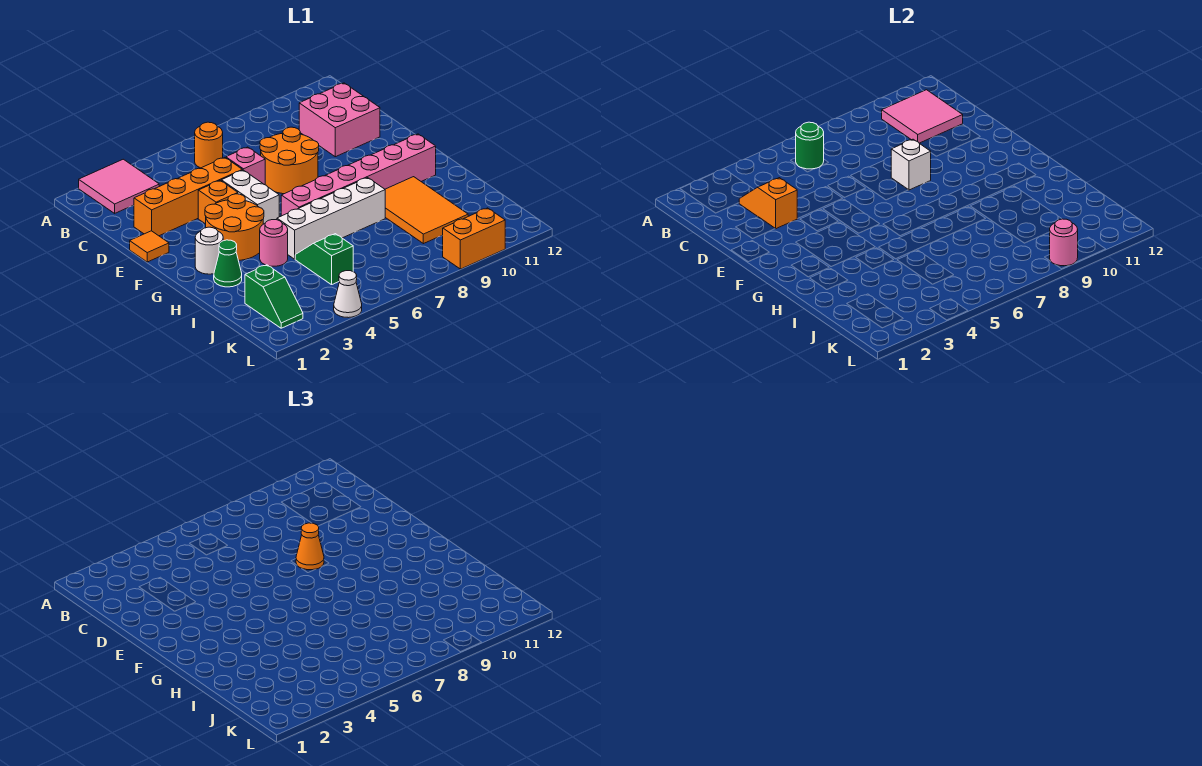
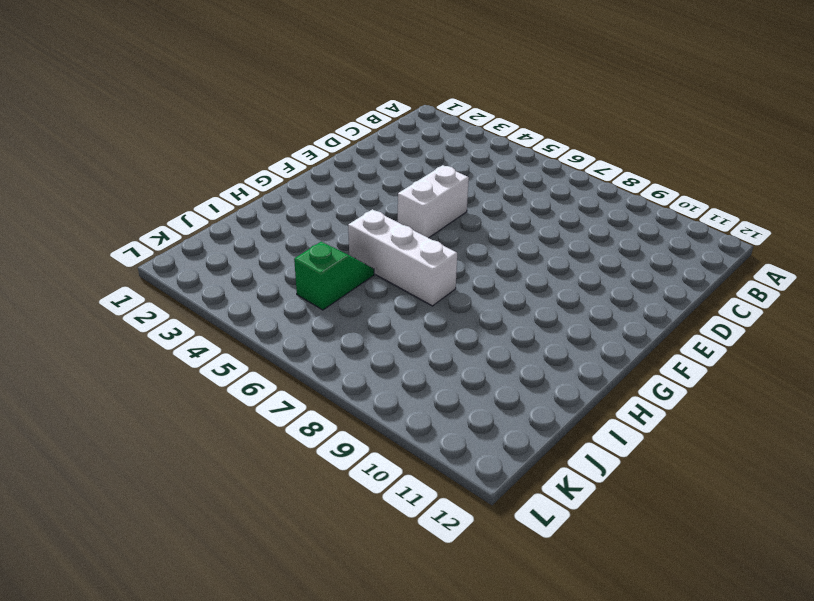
white brick H5:H7 level 1 -> white brick H5:H8 level 1
none -> pink tile A2:B3 level 1
none -> orange round brick B6 level 1
none -> pink brick C10:D11 level 1

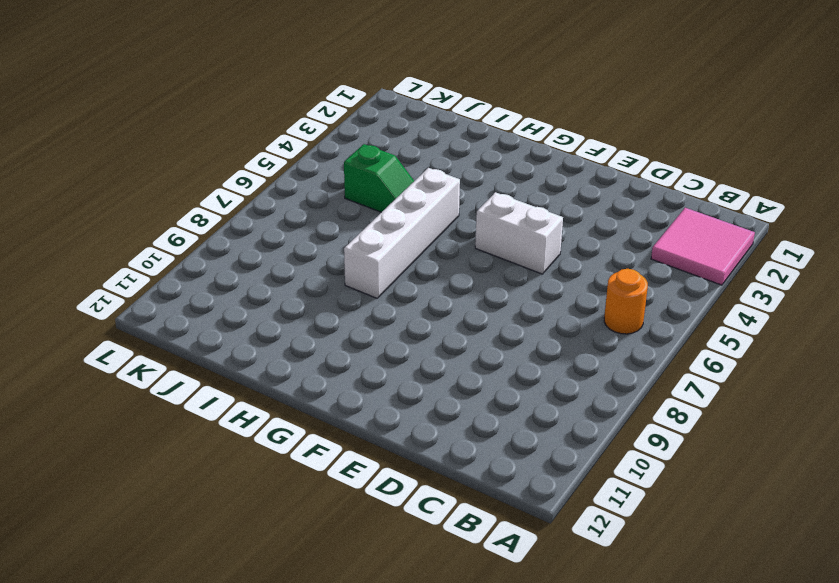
none -> pink brick C10:D11 level 1
none -> orange brick D2:D5 level 1
none -> pink brick D6 level 1

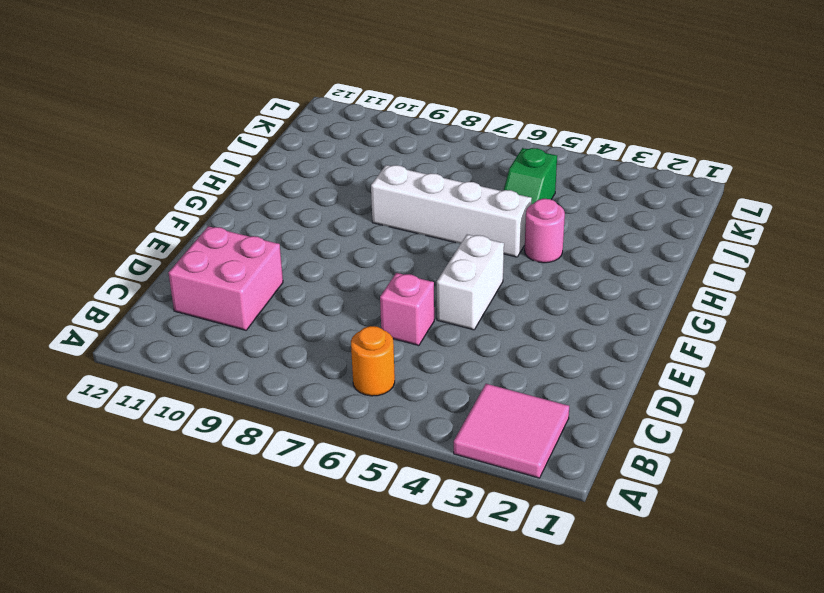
none -> orange brick D2:D5 level 1
none -> orange round brick D7:E8 level 1
none -> orange tile E1 level 1

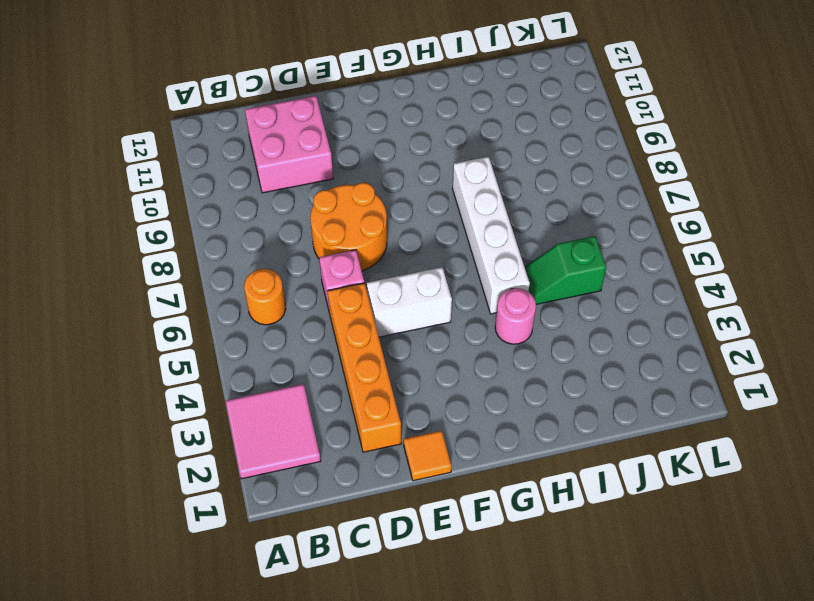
none -> orange brick E4 level 1
none -> orange round brick F3:G4 level 1
none -> white round brick G2 level 1

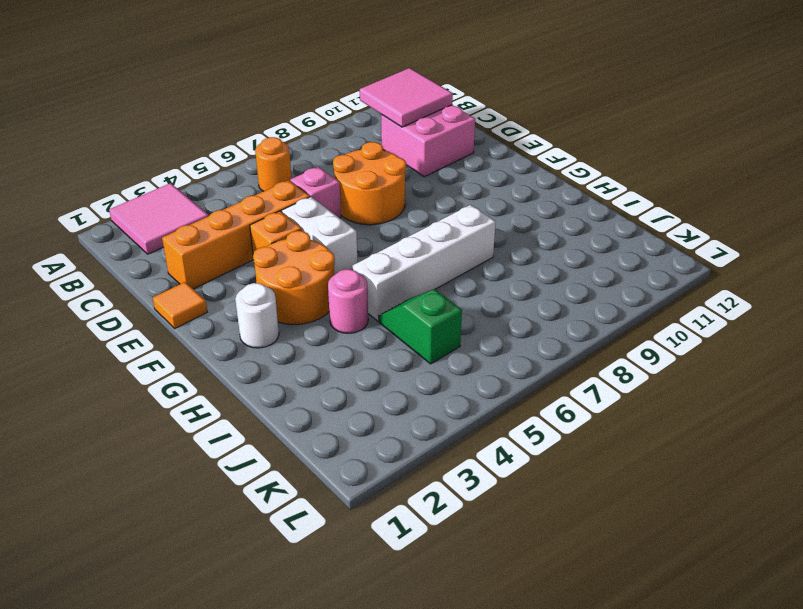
none -> pink brick G6:G11 level 1
none -> green cone H2 level 1
none -> orange tile H9:J10 level 1

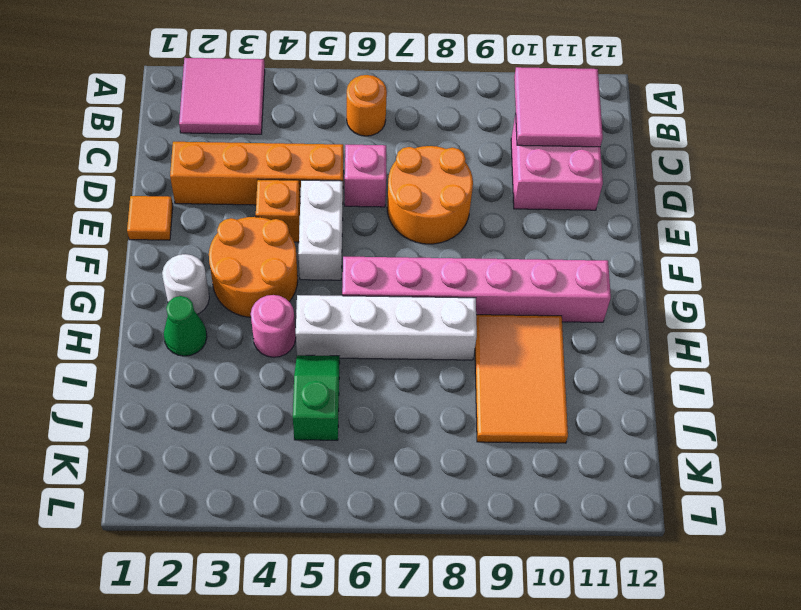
none -> green slope J2:K2 level 1 top J
none -> white cone L4 level 1
none -> orange brick L9:L10 level 1

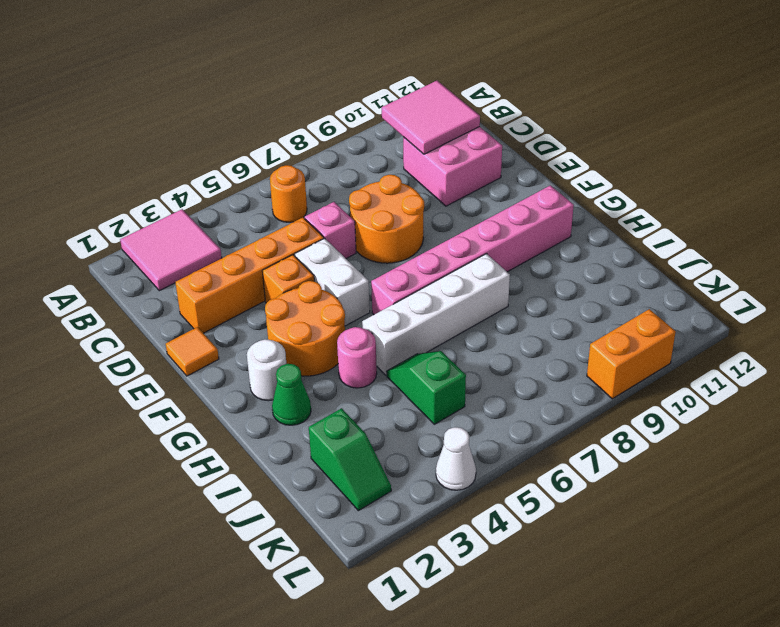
none -> orange tile H9:J10 level 1
none -> green round brick B6 level 2
none -> orange slope C3:D3 level 2 top D

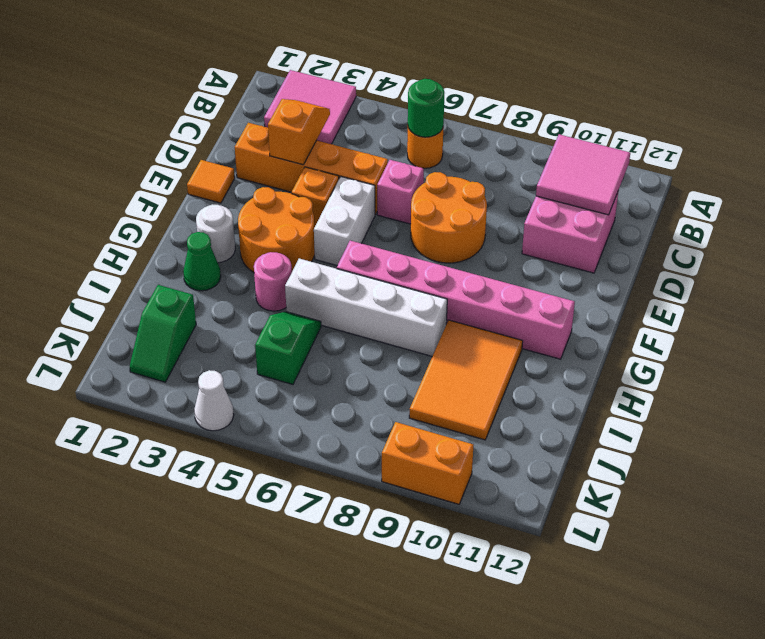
none -> white brick E8 level 2
none -> pink round brick L9 level 2
none -> orange cone E8 level 3

